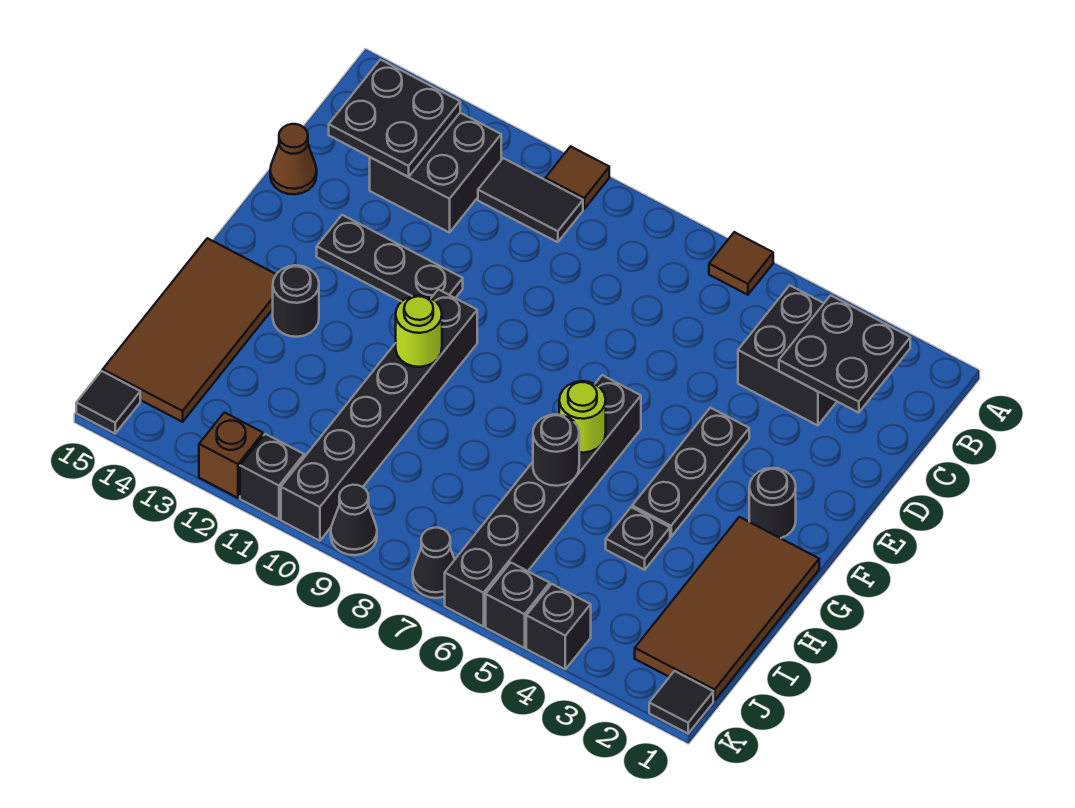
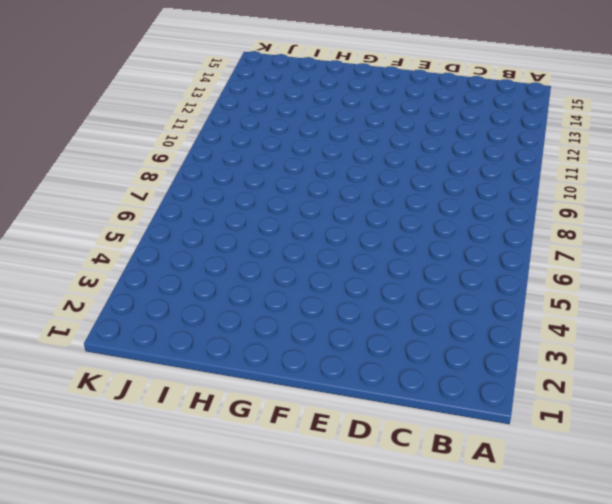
none -> brown tile A6 level 1
none -> brown tile A10 level 1
none -> black brick B3:C4 level 1

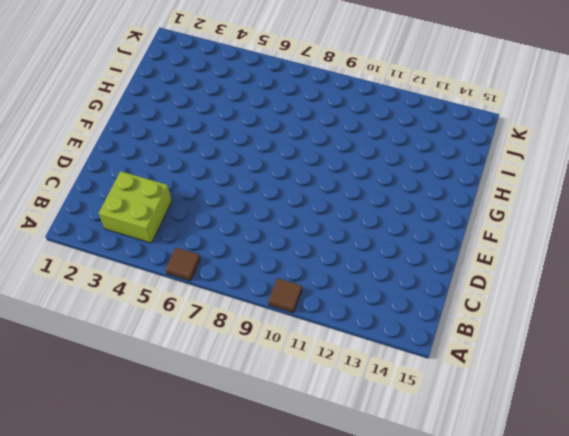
lime brick B3:C4 level 1 -> black brick B3:C4 level 1
none -> black tile B10:B11 level 1
none -> black brick B12:C13 level 1
none -> brown cone D15 level 1

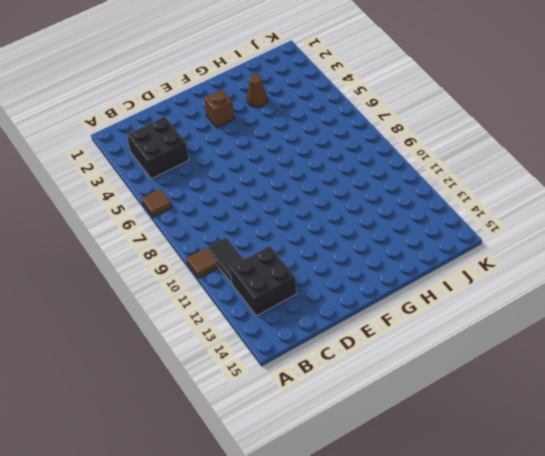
brown brick F3 level 1 -> brown brick K12 level 1
brown cone H3 level 1 -> brown cone D15 level 1
none -> black plate E4:G4 level 1
none -> black plate E11:E13 level 1
none -> black round brick F2 level 1

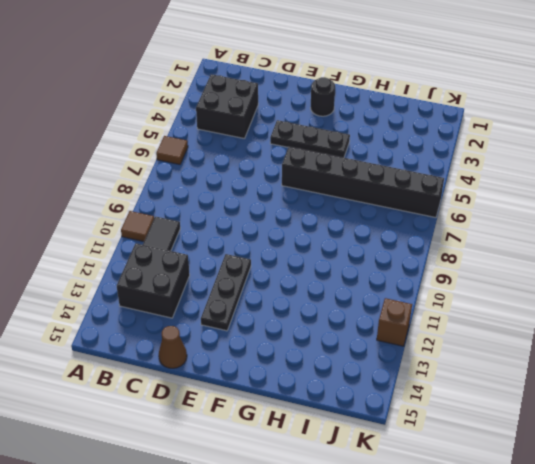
none -> black brick F10:K10 level 1
none -> brown tile G1:J2 level 1
none -> black round brick G13 level 1

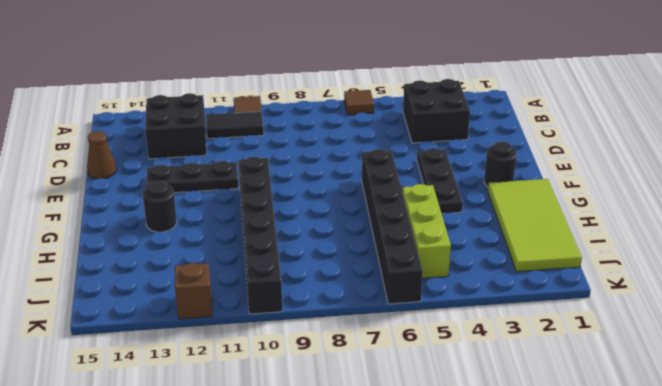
lime tile G1:J2 level 1 -> brown tile G1:J2 level 1
lime brick H5:J5 level 1 -> none
none -> brown tile G14:J15 level 1
none -> black plate H4 level 1
none -> black tile K1 level 1

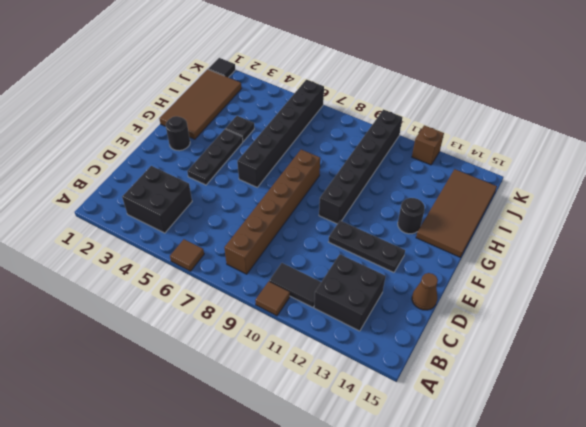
brown brick B8:G8 level 1 -> none
none -> black brick K4 level 1
none -> black brick K5 level 1
none -> black cone K7 level 1

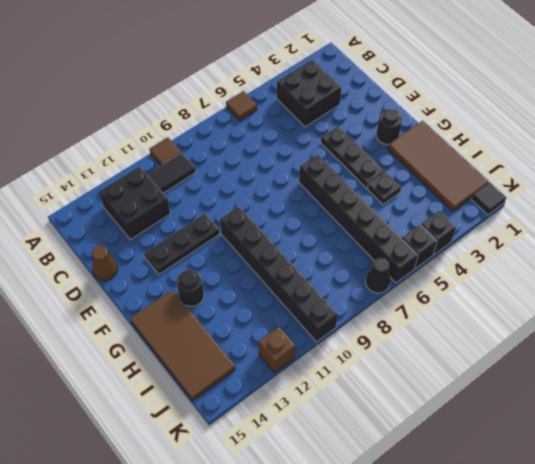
none -> black cone K9 level 1
none -> black brick K11 level 1
none -> black tile K15 level 1

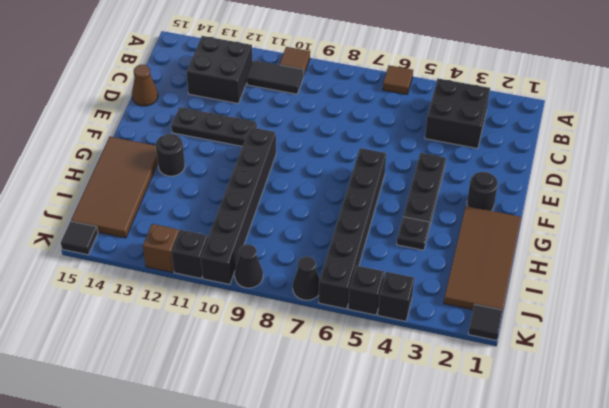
none -> black plate B2:C3 level 2
none -> black plate B13:C14 level 2
none -> lime round brick G6 level 2

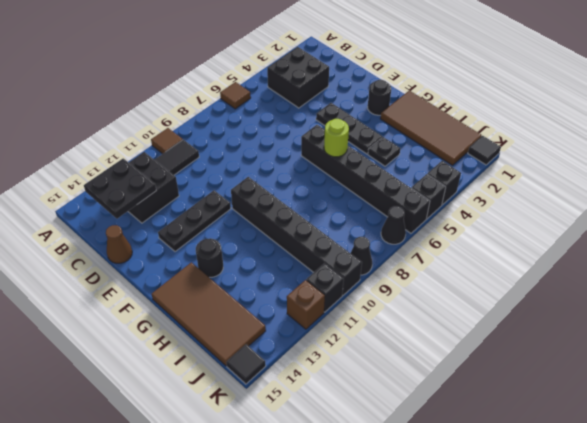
none -> black plate B2:C3 level 2
none -> lime round brick G10 level 2
none -> black round brick H6 level 2

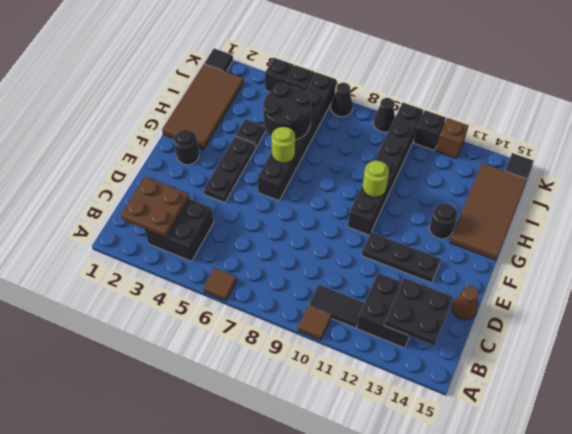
brown plate B2:C3 level 2 -> black plate B2:C3 level 2
black round brick H5:I6 level 2 -> black round brick H6 level 2

